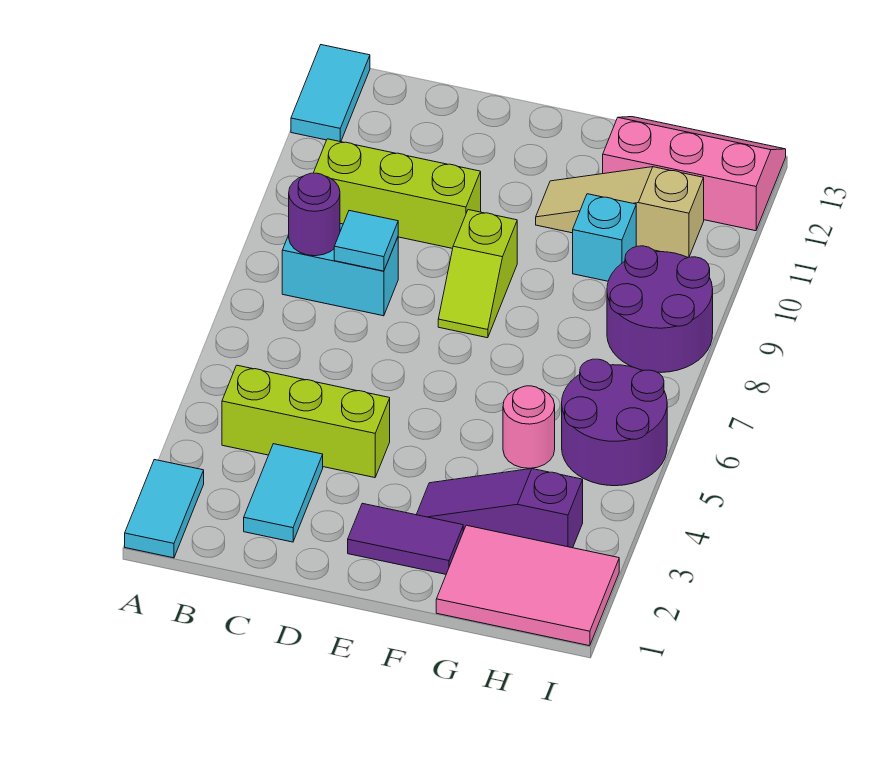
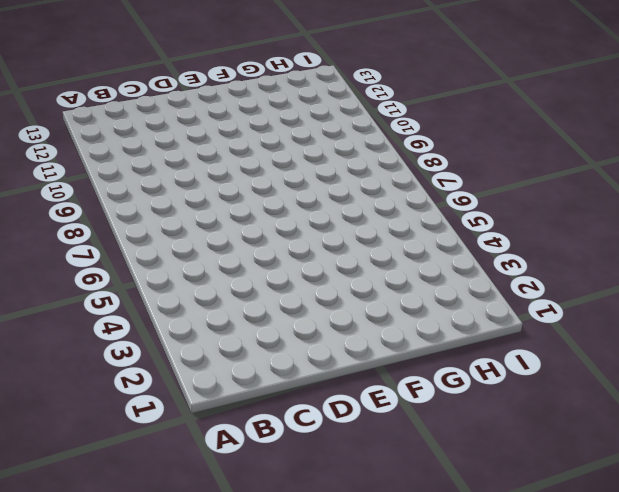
none -> cyan tile A1:A2 level 1
none -> cyan tile A12:A13 level 1
none -> lime brick B4:D4 level 1

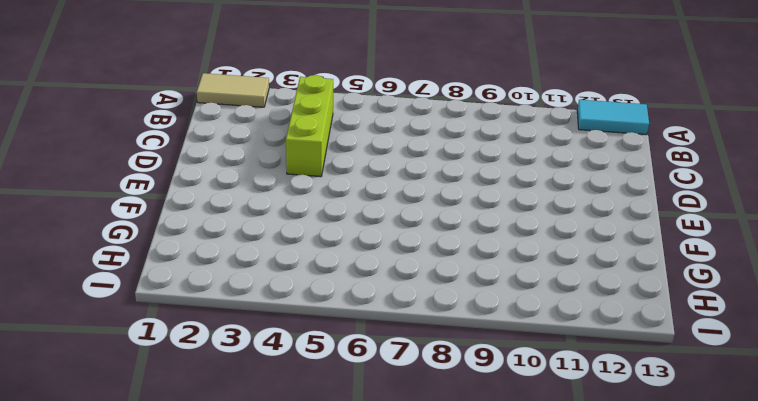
tan tile A1:A2 level 1 -> cyan tile A1:A2 level 1
none -> cyan brick B8:C8 level 1
none -> lime brick B10:D10 level 1
none -> cyan tile C2:C3 level 1

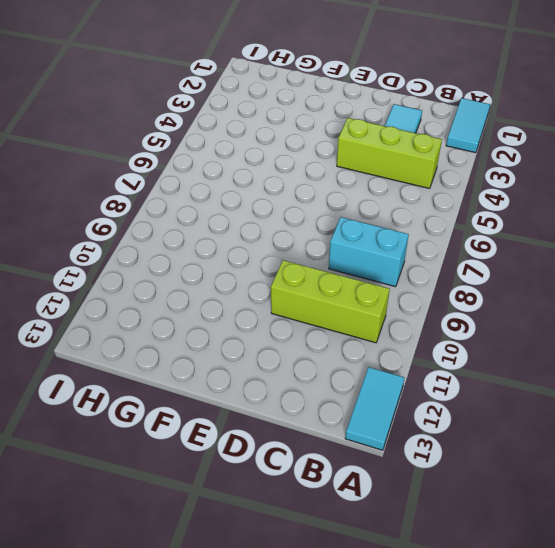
none -> purple tile E2:F2 level 1
none -> lime slope E8:E9 level 1 top 9
none -> purple slope F3:H3 level 1 top H

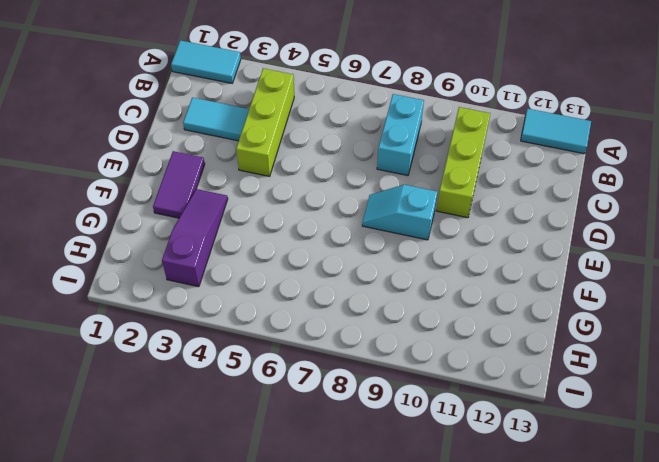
cyan slope E8:E9 level 1 top 9 -> lime slope E8:E9 level 1 top 9
none -> tan slope F11:H11 level 1 top H
none -> pink tile G1:I2 level 1
none -> pink round brick G5 level 1

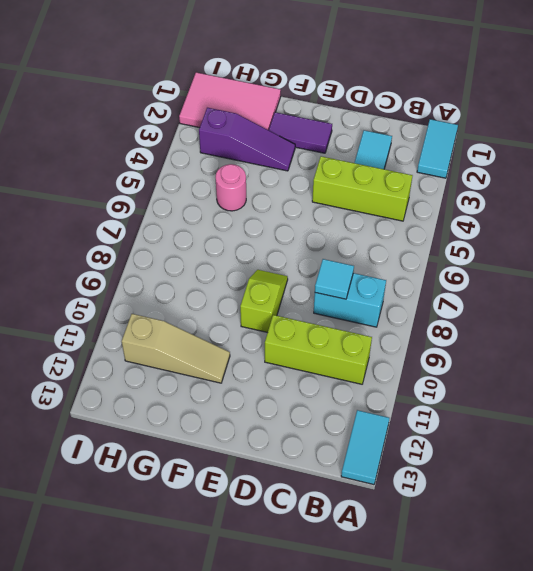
none -> cyan brick G10 level 1
none -> pink slope G12:I13 level 1 top 12
none -> purple round brick H5:I6 level 1

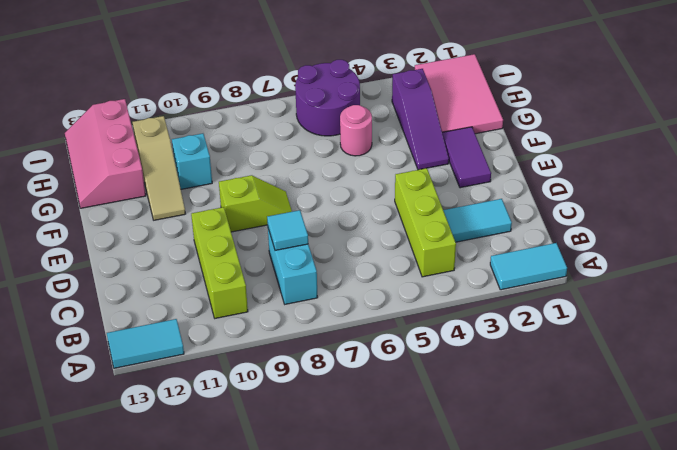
none -> purple round brick H8:I9 level 1
none -> purple round brick B8 level 2

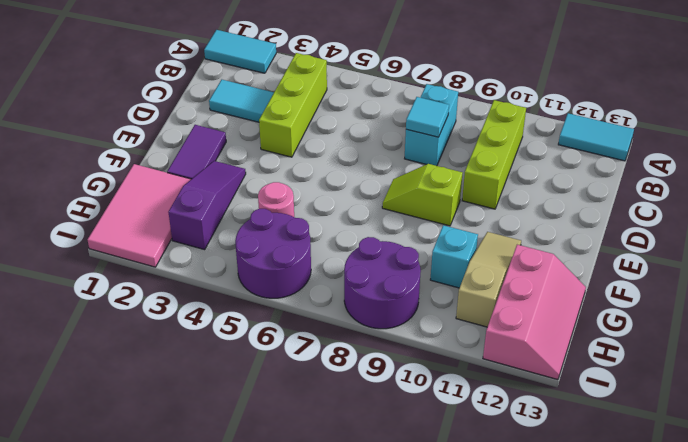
none -> purple round brick B8 level 2

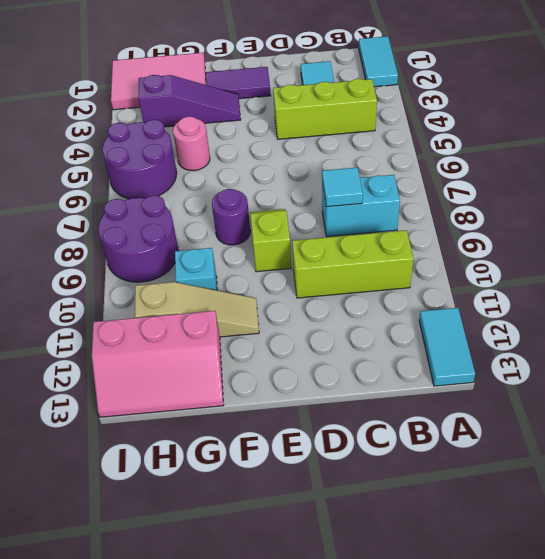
purple round brick F8 level 1 -> purple round brick B8 level 2

